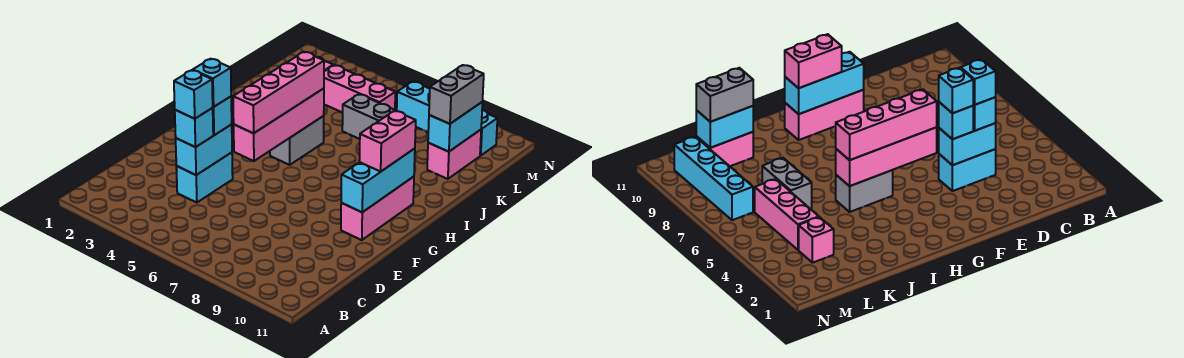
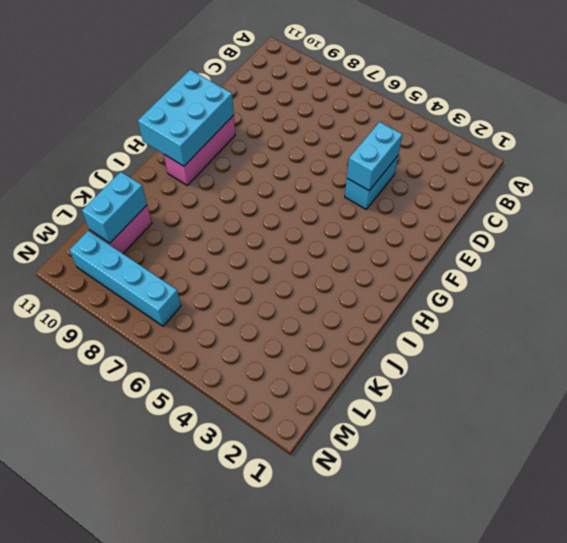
cyan brick F10:H11 level 2 -> cyan brick F10:H10 level 2
none -> grey brick H5:I5 level 1
none -> grey brick K6:K7 level 1
none -> pink brick L3 level 1

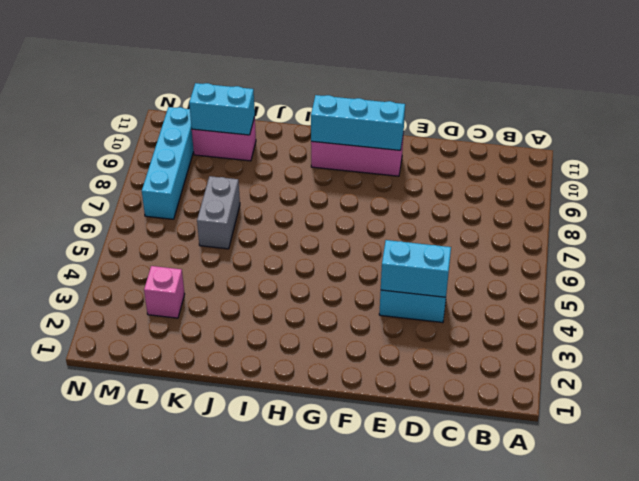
none -> grey brick H5:I5 level 1
none -> pink brick L4:L6 level 1
none -> pink brick F5:I5 level 2

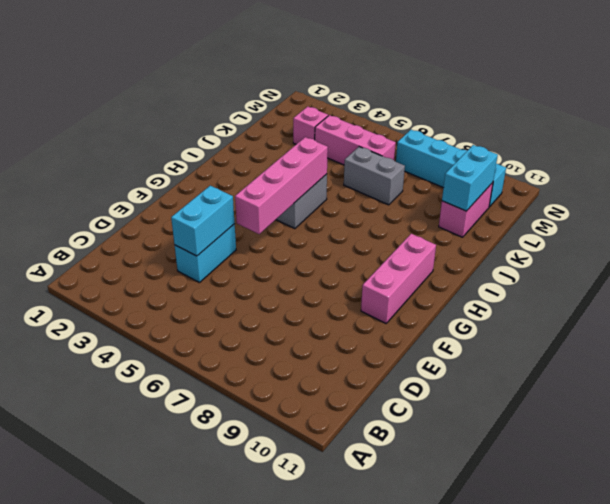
none -> cyan brick F10:H10 level 2
none -> cyan brick D4 level 3
none -> cyan brick E4 level 3

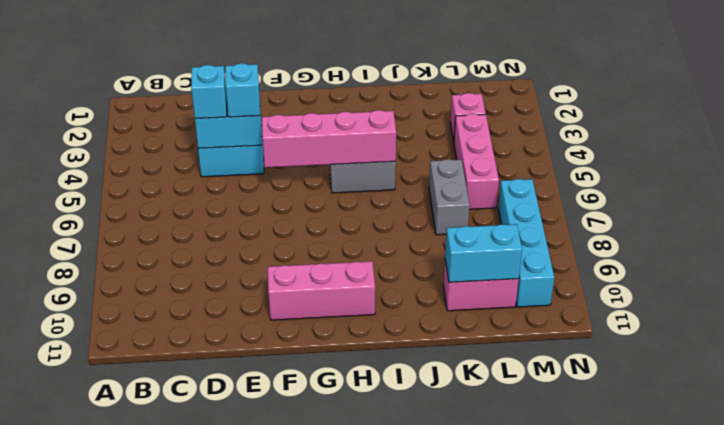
none -> cyan brick F10:H10 level 2
none -> pink brick F5:I5 level 3
none -> pink brick G10:H10 level 3

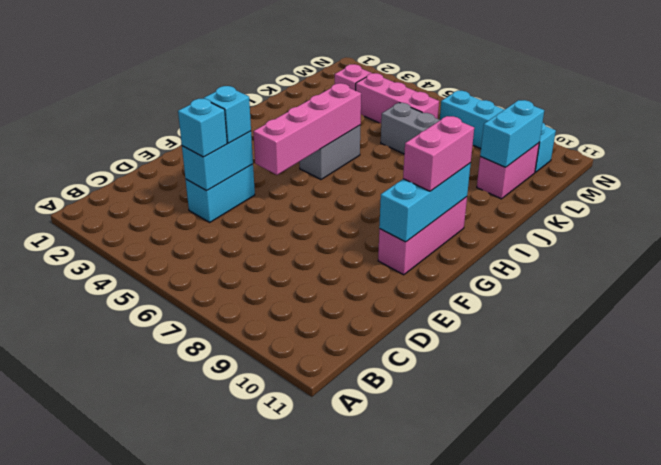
none -> pink brick F5:I5 level 3
none -> grey brick K10:L10 level 3
none -> cyan brick D4 level 4

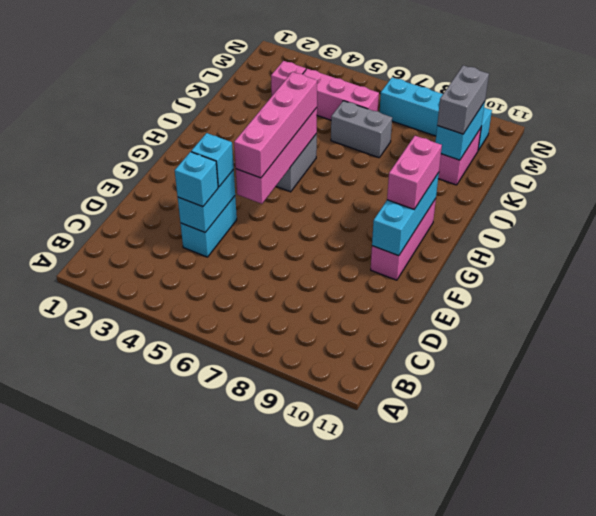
none -> cyan brick D4 level 4
none -> cyan brick E4 level 4

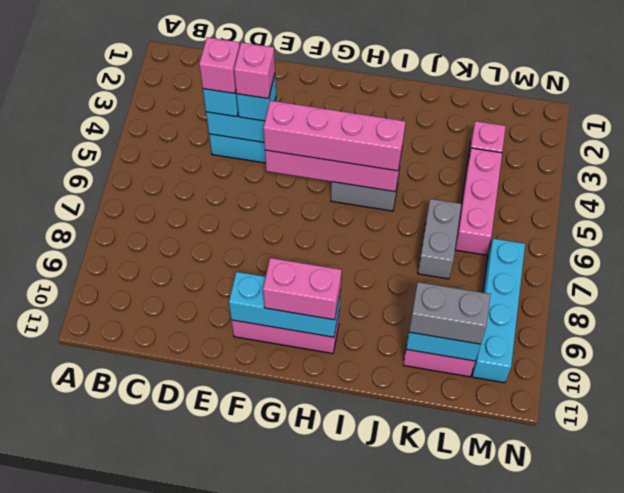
pink brick D4 level 4 -> cyan brick D4 level 4
pink brick E4 level 4 -> cyan brick E4 level 4

